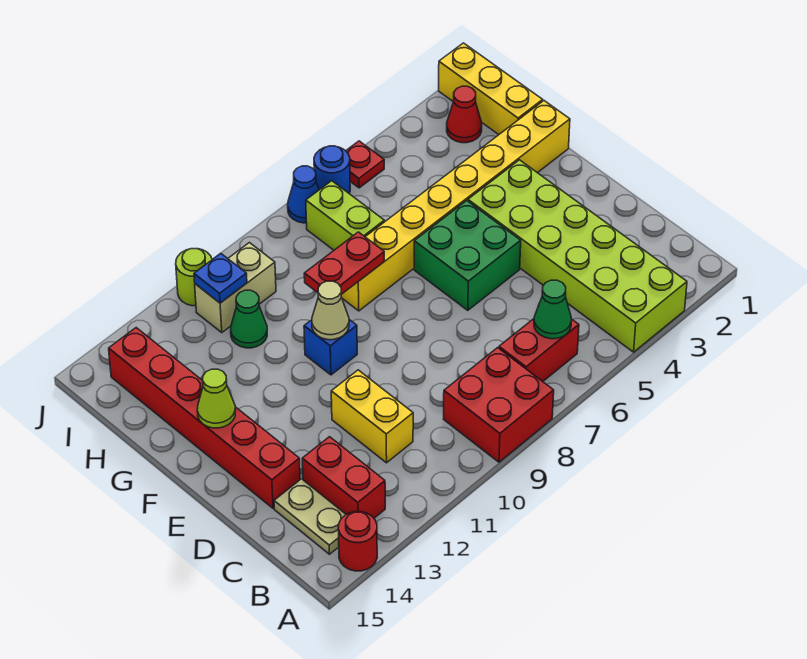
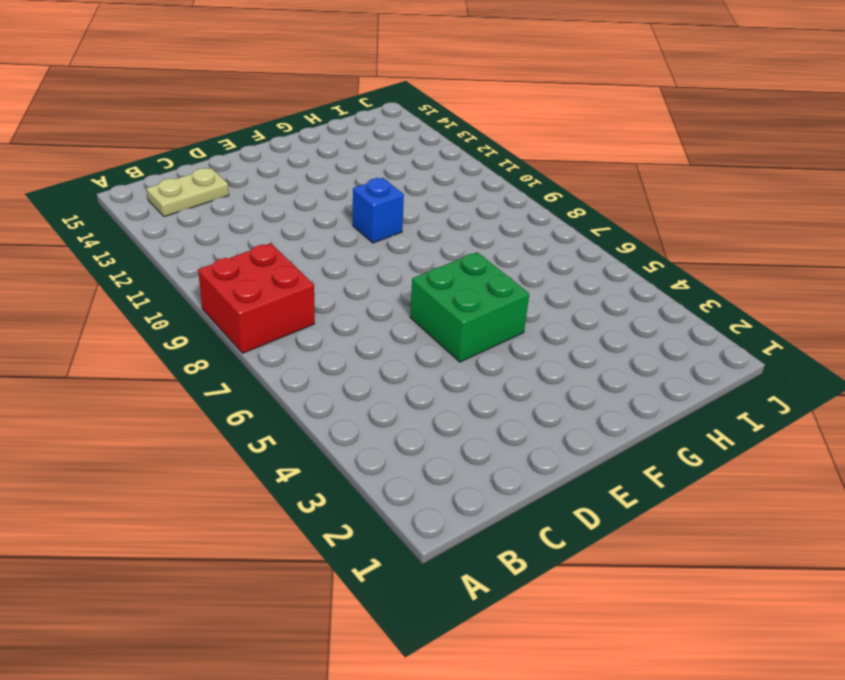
none -> lime brick A3:F4 level 1
none -> red round brick A14 level 1
none -> red brick B6:B7 level 1

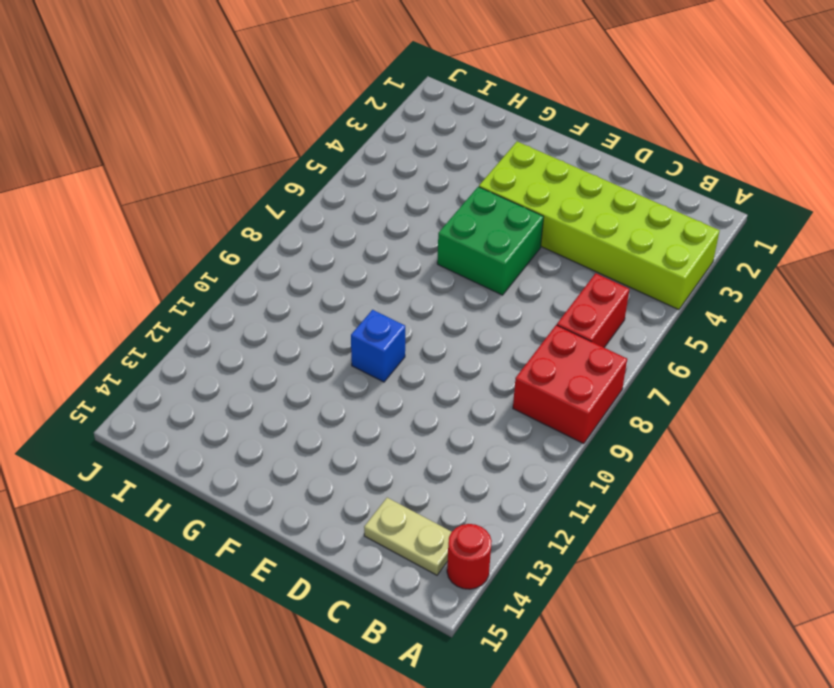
none -> red brick B13:C13 level 1
none -> yellow brick C11:D11 level 1
none -> red brick D14:I14 level 1

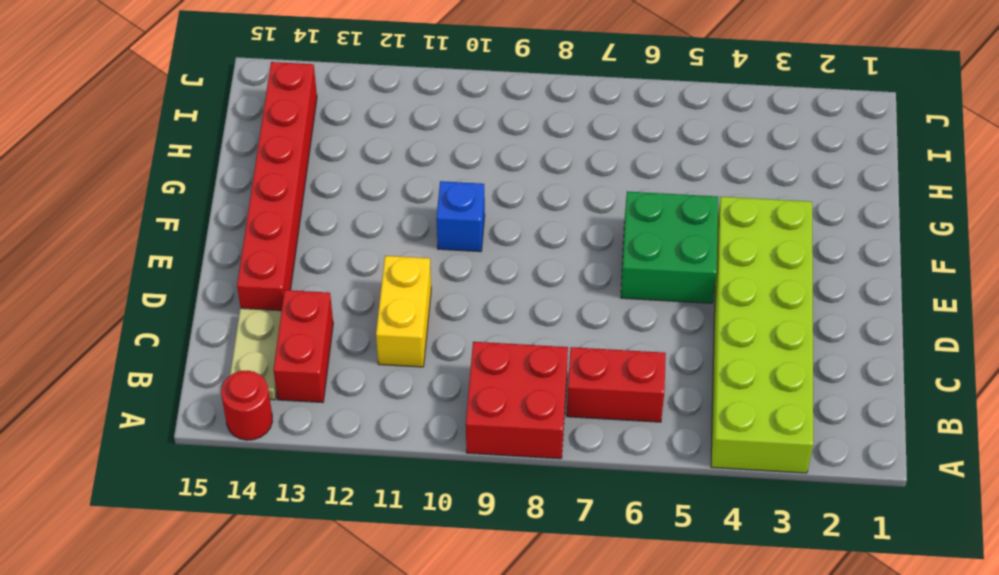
none -> yellow brick G1:G8 level 1
none -> yellow brick H1:J1 level 1
none -> lime brick H7:I7 level 1

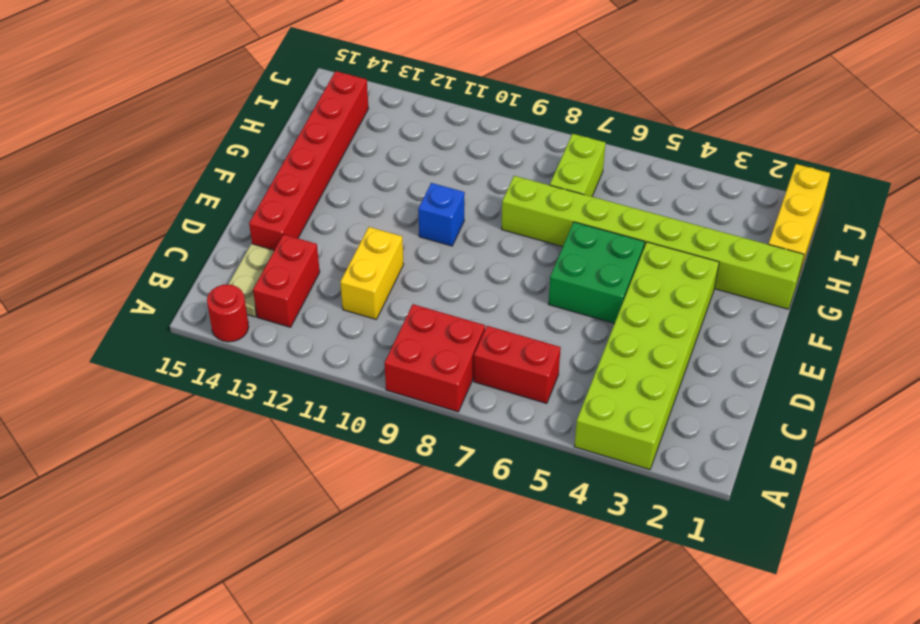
lime brick G1:G8 level 1 -> yellow brick G1:G8 level 1
none -> green cone H11 level 1
none -> red cone I2 level 1
none -> tan brick I10:I11 level 1

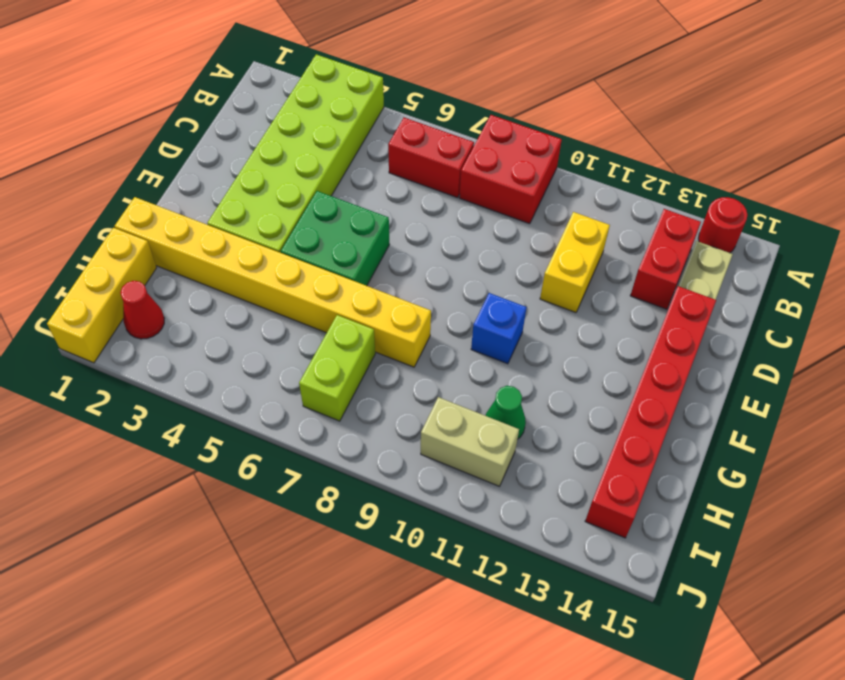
none -> red plate J5 level 1
none -> blue round brick J6 level 1
none -> blue cone J7 level 1

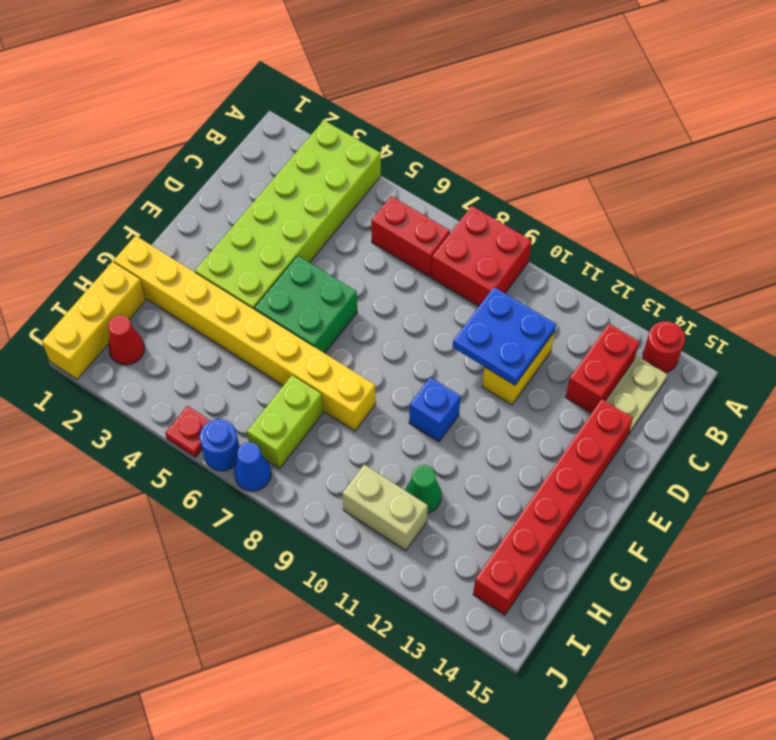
blue plate C10:D11 level 2 -> none
none -> lime round brick J11 level 1
none -> green cone B6 level 2
none -> tan cone F10 level 2

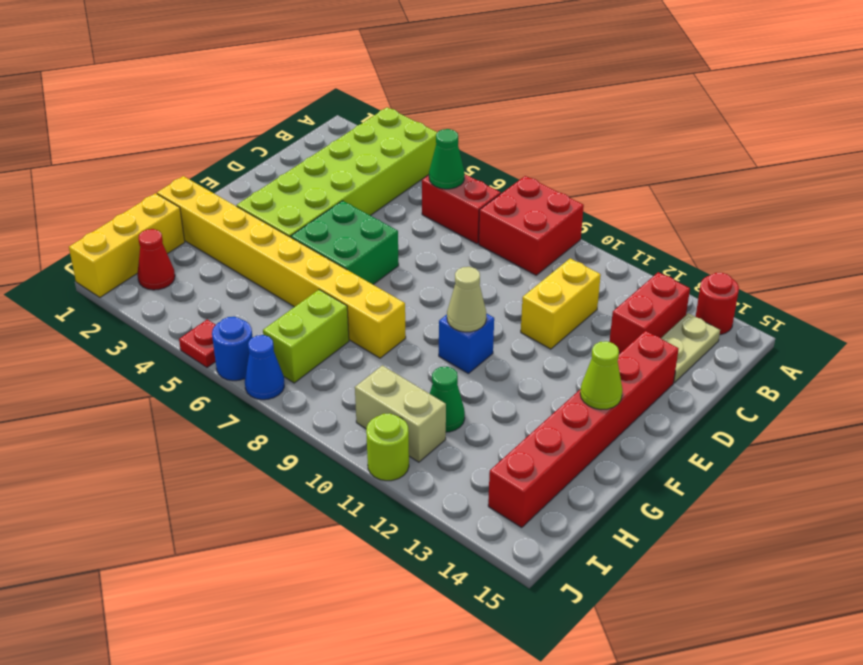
none -> red plate G8:G9 level 2
none -> blue plate I11 level 2

